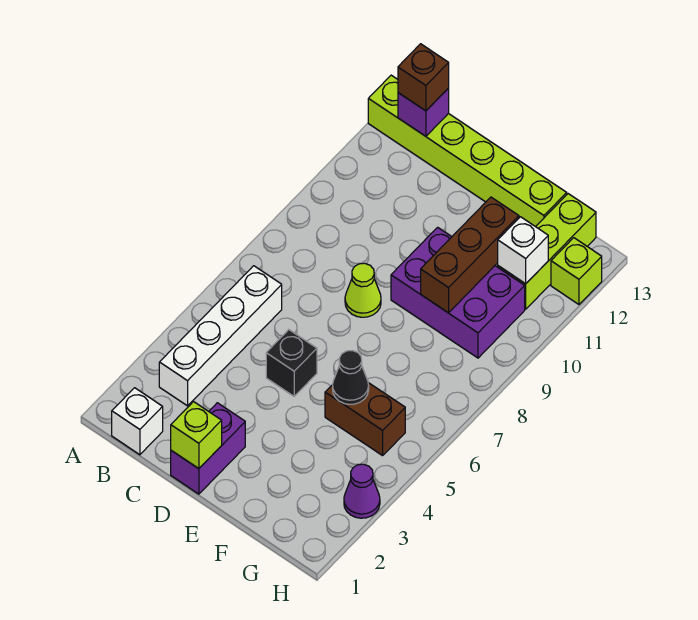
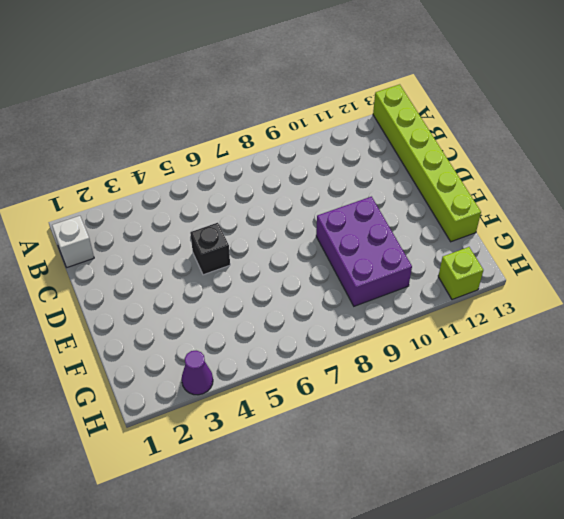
none -> white brick B3:B6 level 1
none -> purple brick D1:D2 level 1
none -> lime cone D8 level 1

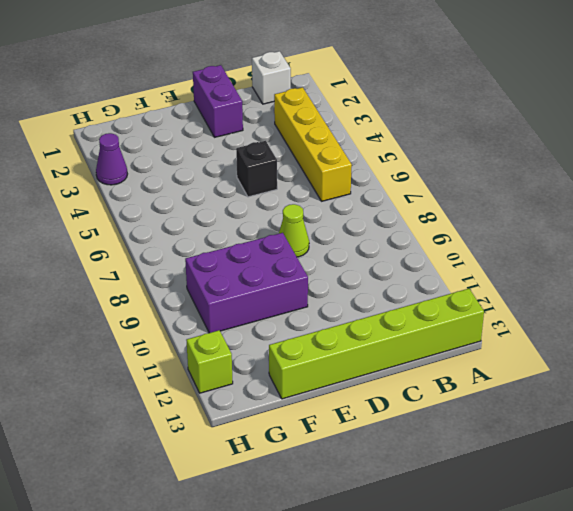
yellow brick B3:B6 level 1 -> white brick B3:B6 level 1
none -> brown brick F5:G5 level 1
none -> lime brick G11:G13 level 1
none -> purple brick B13 level 2

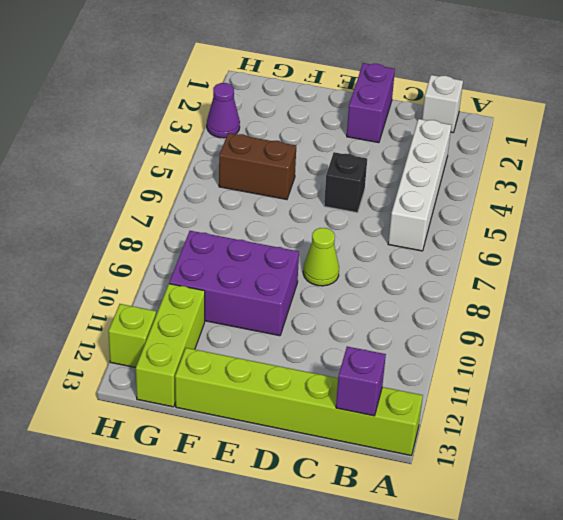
none -> lime brick D1 level 2
none -> black cone F5 level 2
none -> brown brick F9:F11 level 2

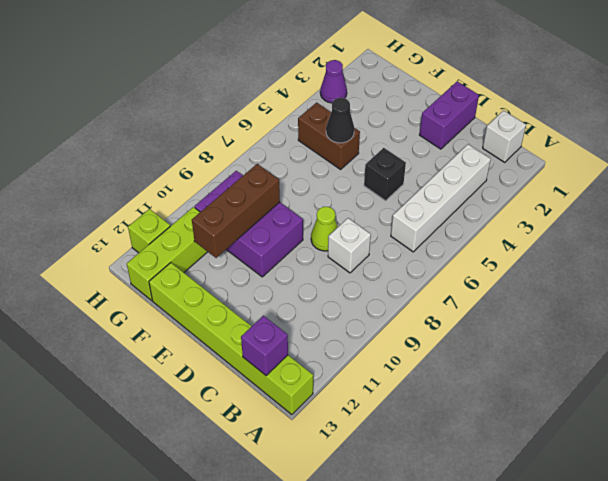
white brick C8 level 1 -> white brick G11 level 2
none -> lime brick D1 level 2
none -> brown brick B13 level 3

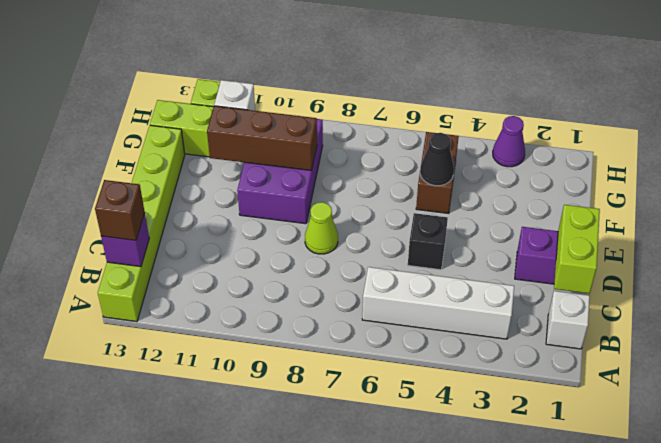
lime brick C1:D1 level 2 -> lime brick D1 level 2

